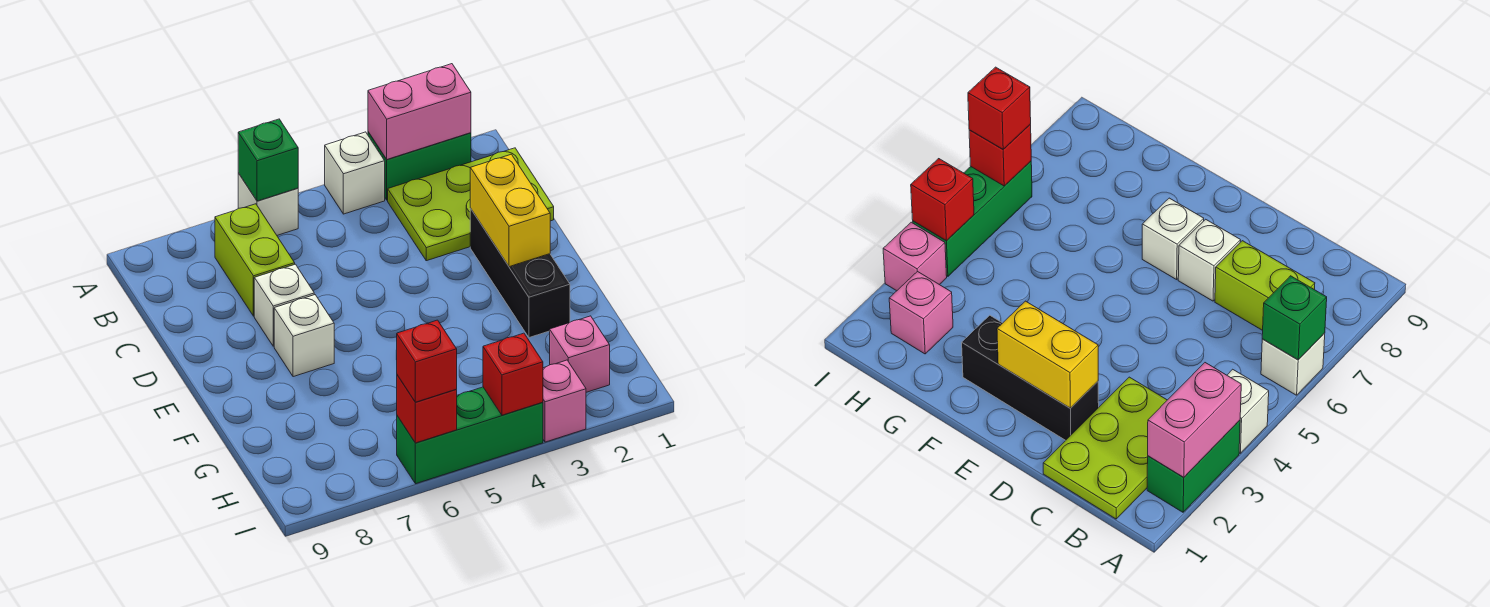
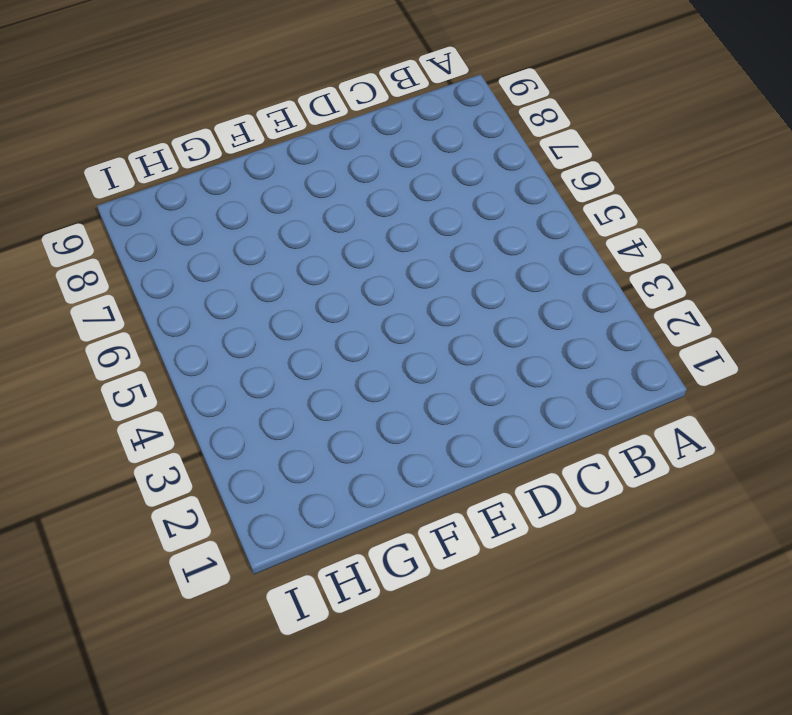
none -> green brick A2:A3 level 1
none -> white brick A4 level 1
none -> white brick A6 level 1

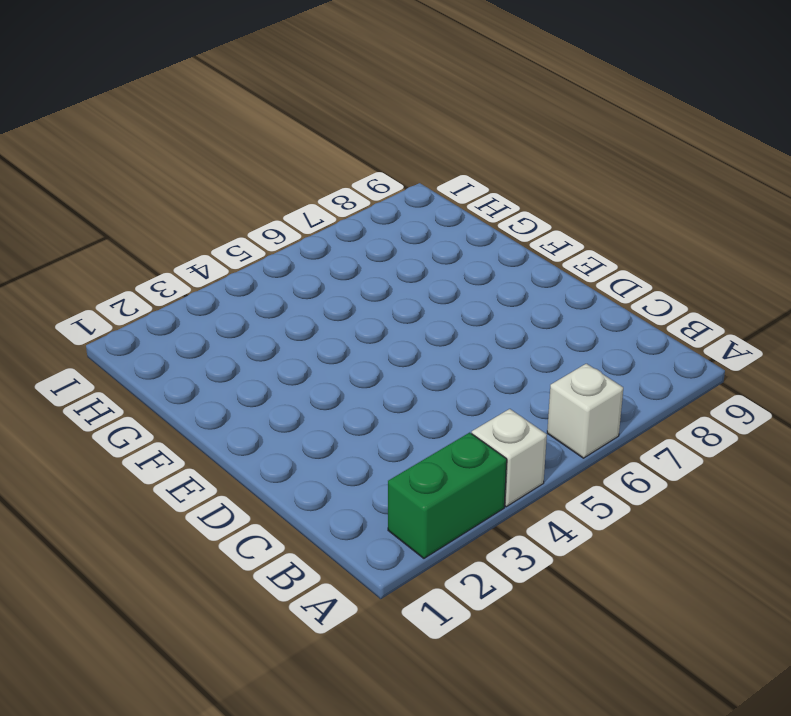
none -> lime plate B1:C3 level 1
none -> lime brick B7:C7 level 1
none -> black brick D2:F2 level 1

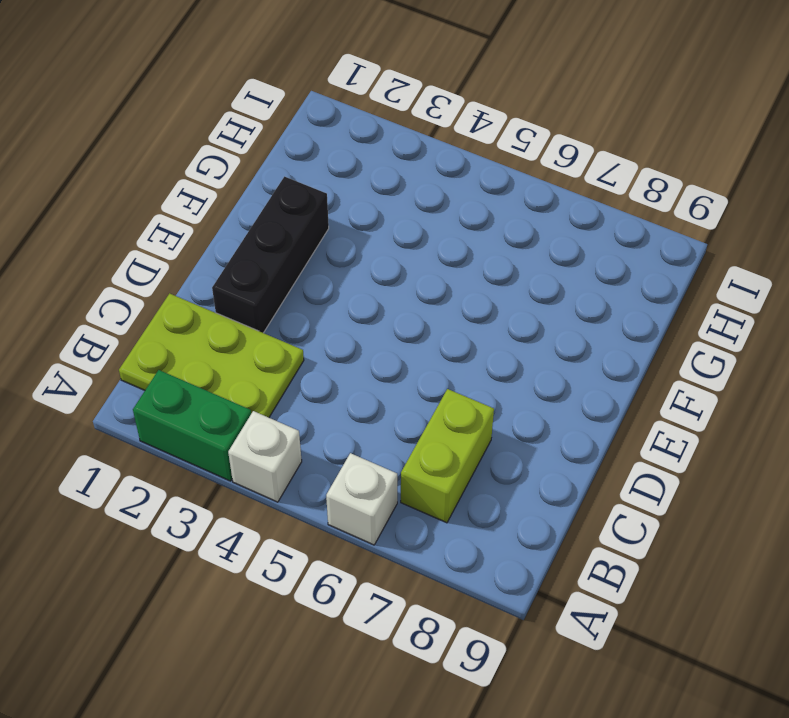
none -> white brick D7 level 1
none -> white brick E7 level 1
none -> pink brick H2 level 1

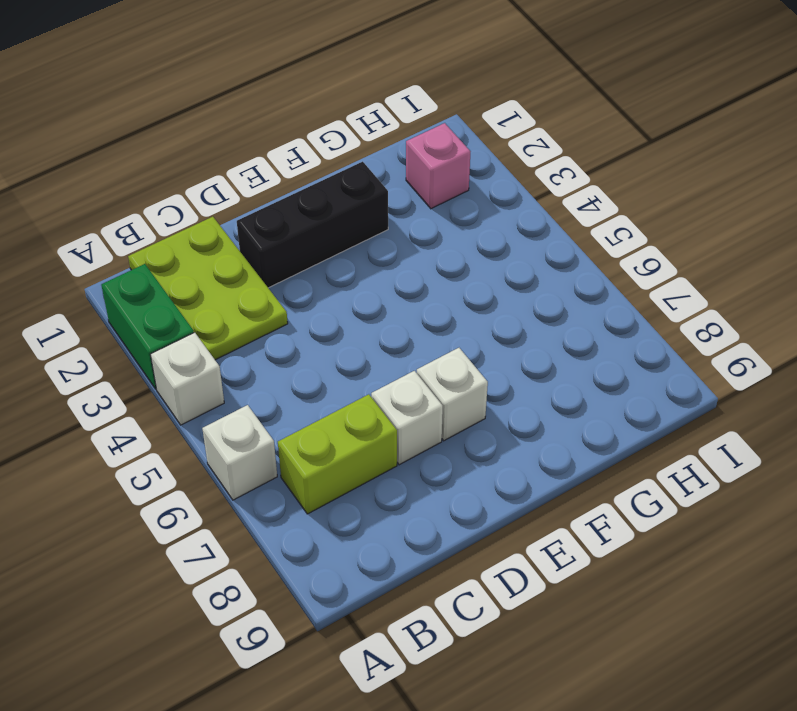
none -> pink brick I3 level 1
none -> green brick I4:I6 level 1
none -> pink brick A2:A3 level 2

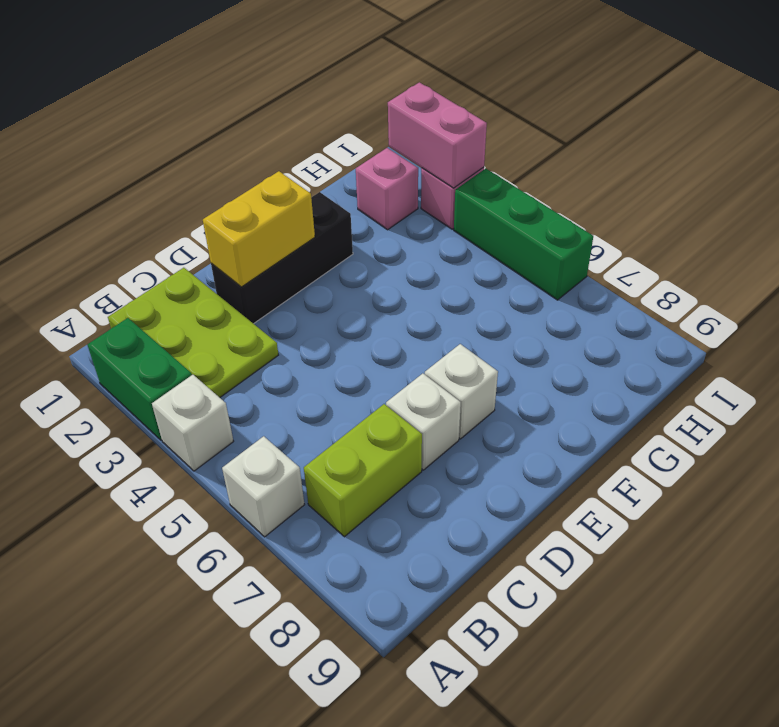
pink brick I2:I3 level 2 -> pink brick A2:A3 level 2
none -> green brick A6 level 2
none -> red brick I4 level 2
none -> red brick I6 level 2

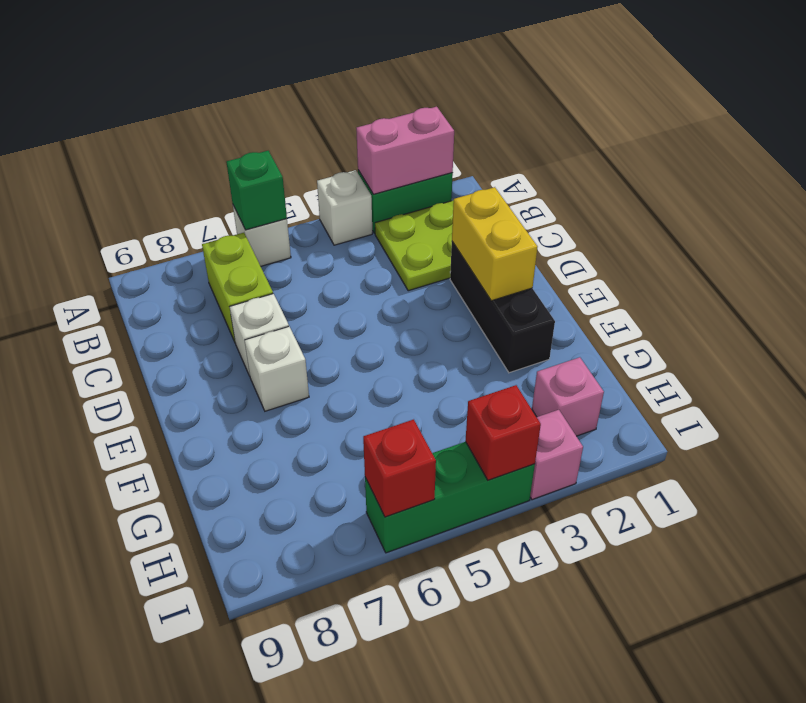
none -> red brick I6 level 3

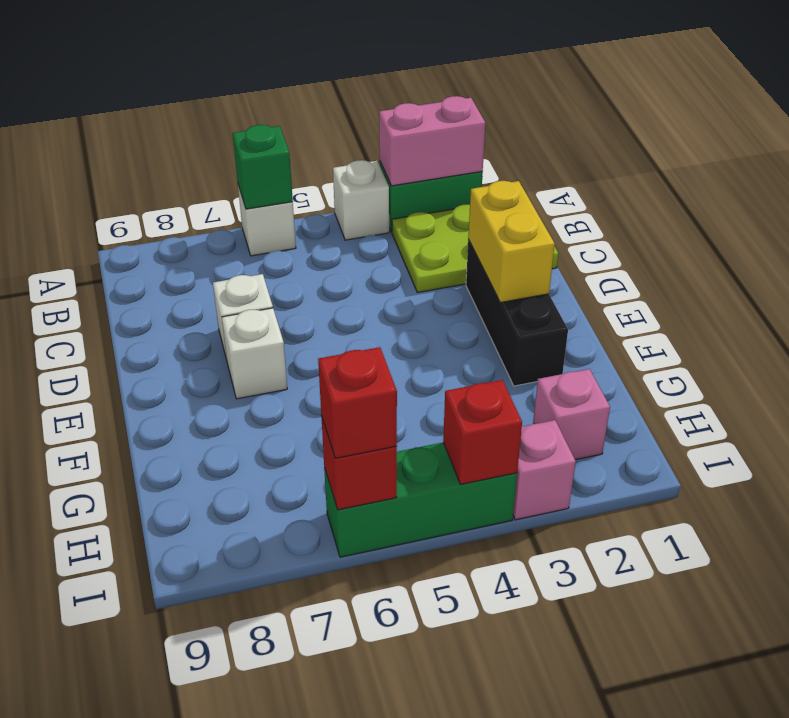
none -> lime brick B7:C7 level 1

